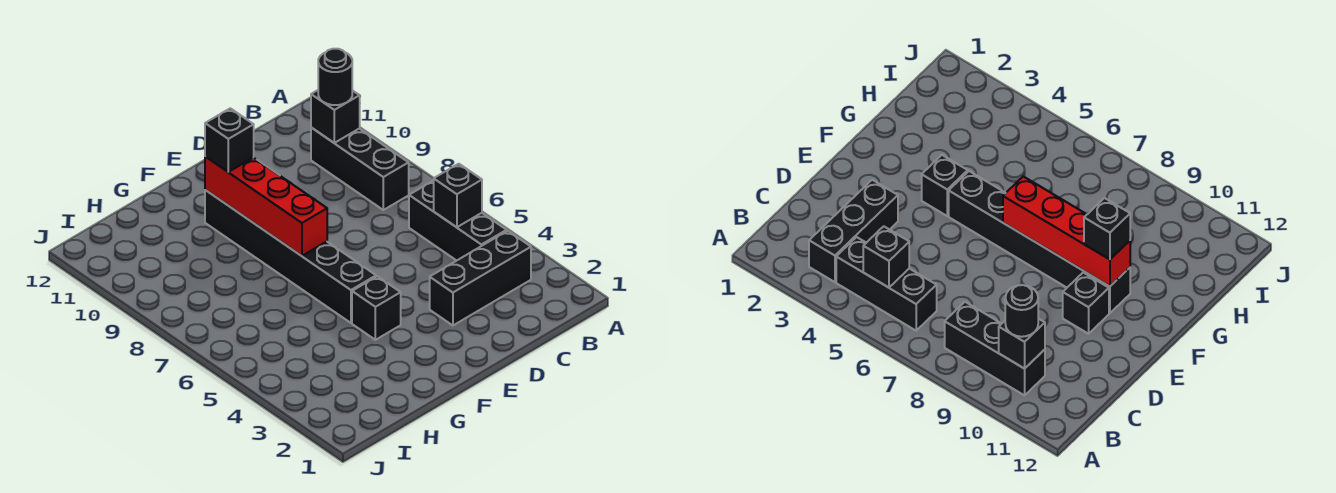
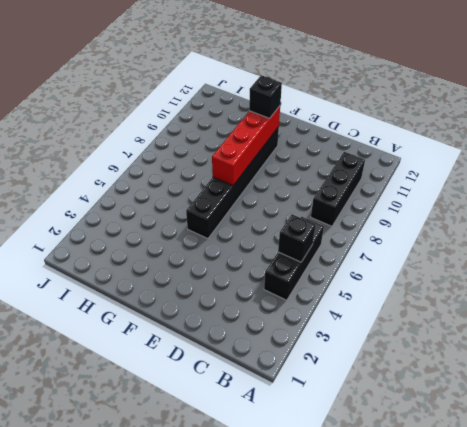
none -> black brick B3:D3 level 1
none -> black brick E10 level 1

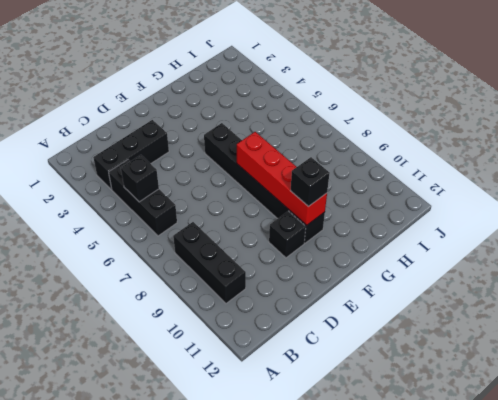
none -> black brick F4 level 1
none -> black brick B10 level 2

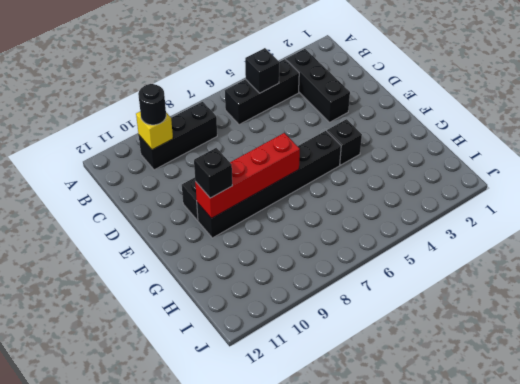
yellow brick B10 level 2 -> black brick B10 level 2

